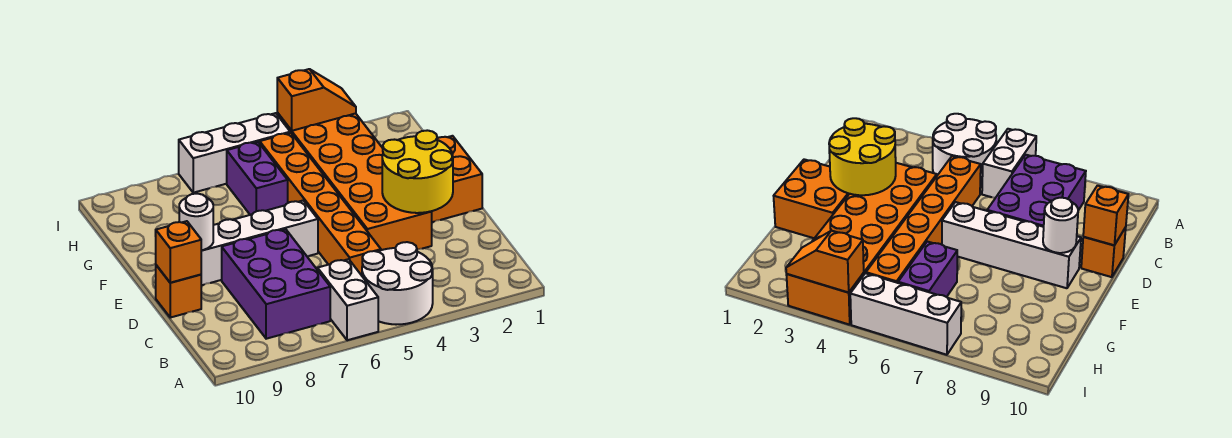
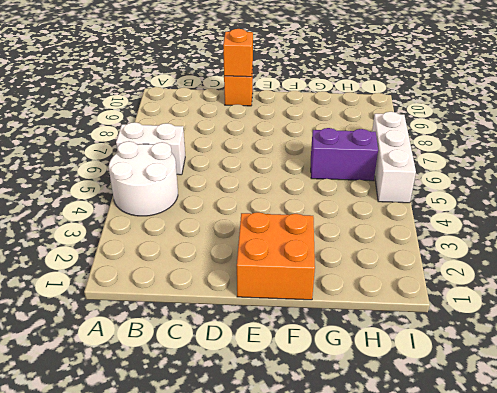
none -> purple brick B7:D8 level 1
none -> orange brick C5:H5 level 1
none -> orange brick D3:I4 level 1

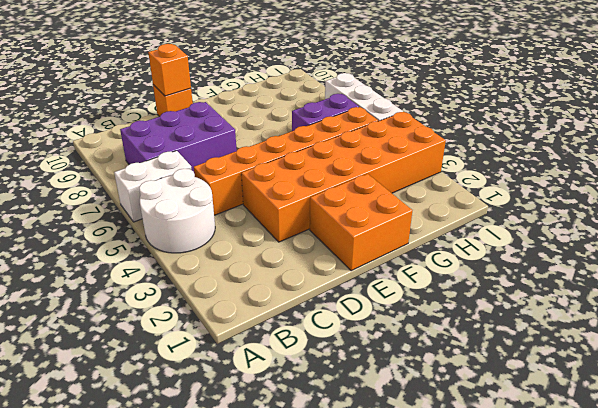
none -> white brick E6:E9 level 1
none -> yellow round brick D2:E3 level 2
none -> white round brick E9 level 2

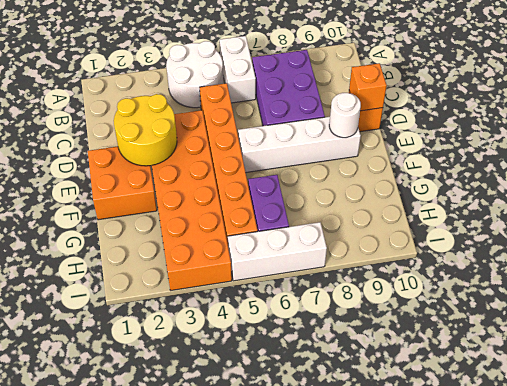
none -> orange slope I3:I4 level 2 top 4

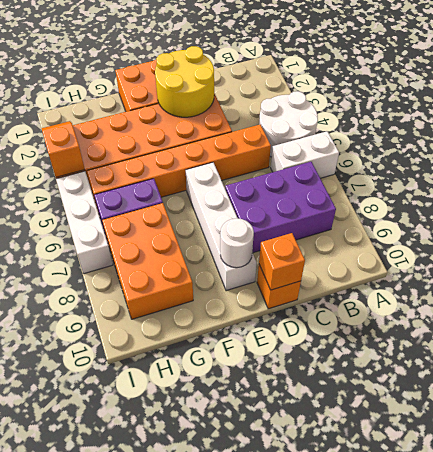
orange brick G7:H9 level 1 -> none

